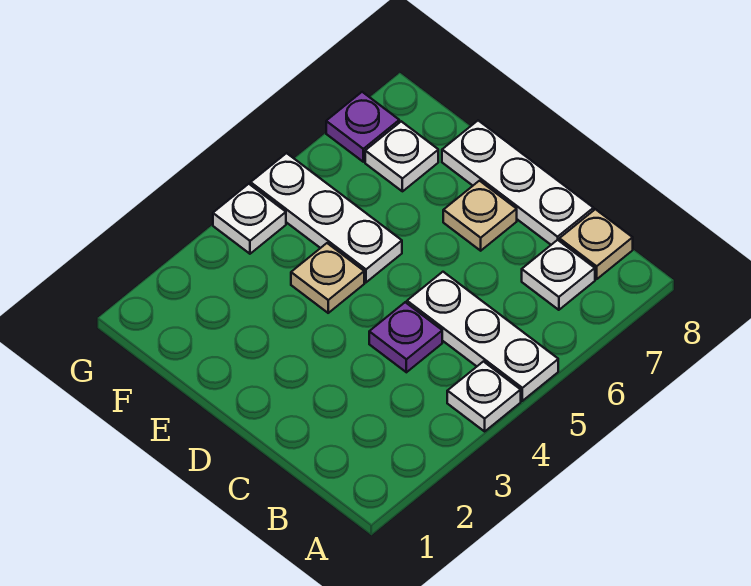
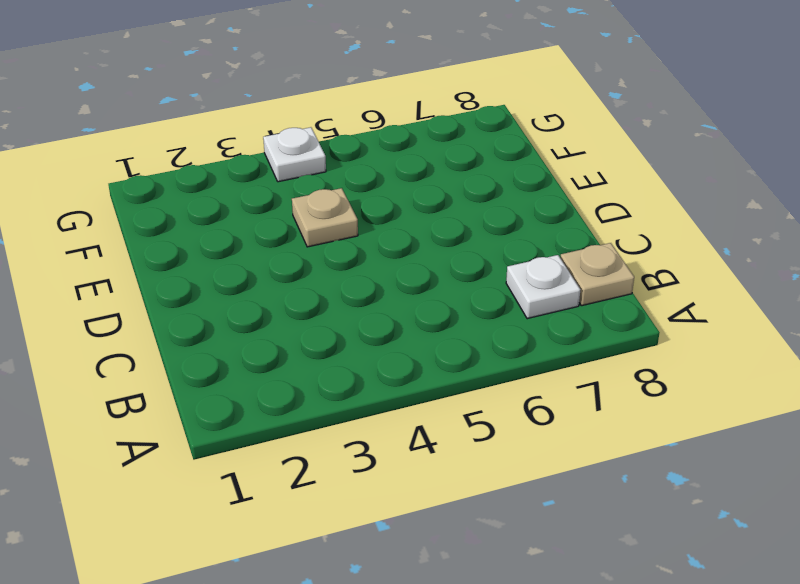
none -> white plate A4 level 1
none -> white plate A5:C5 level 1
none -> purple plate C4 level 1

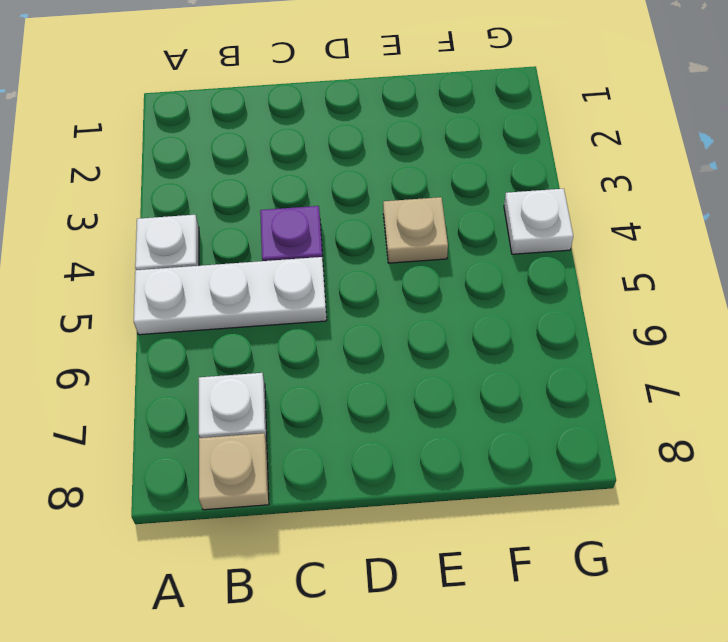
none -> white plate C8:E8 level 1
none -> tan plate D7 level 1
none -> white plate E5:G5 level 1

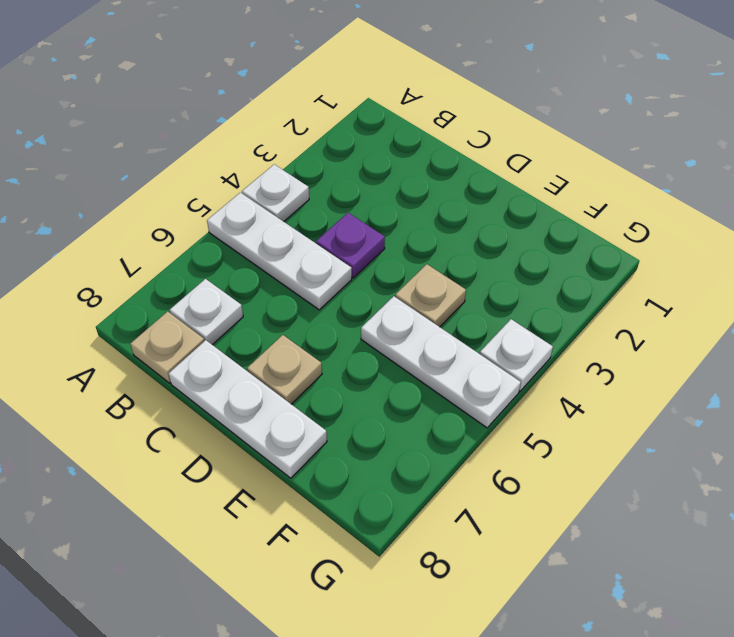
none -> white plate F7 level 1
none -> purple plate G7 level 1

